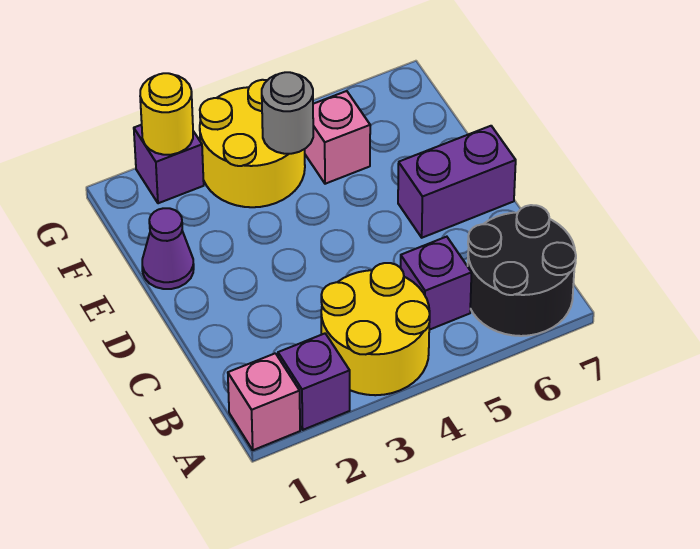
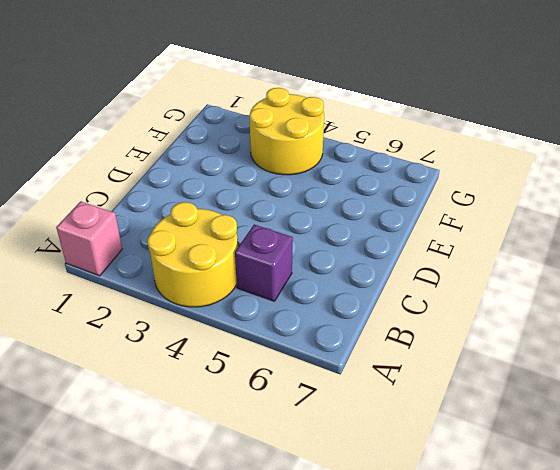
none -> purple brick A2 level 1
none -> black round brick A6:B7 level 1
none -> purple brick D6:D7 level 1

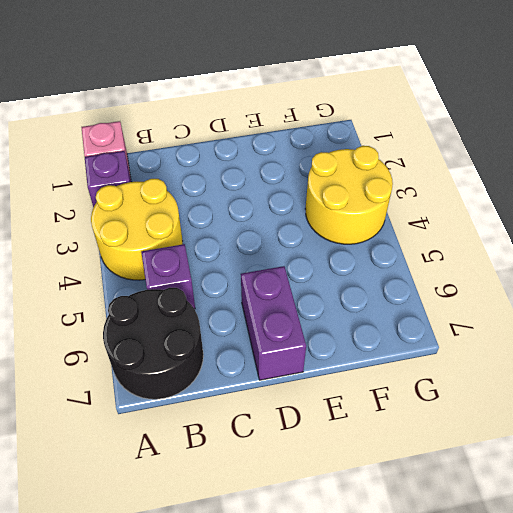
none -> purple cone E1 level 1
none -> pink brick F5 level 1
none -> purple brick G2 level 1

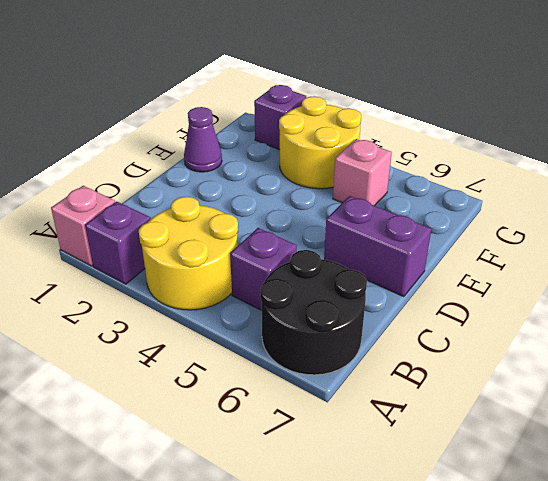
none -> grey round brick F4 level 2
none -> yellow round brick G2 level 2

